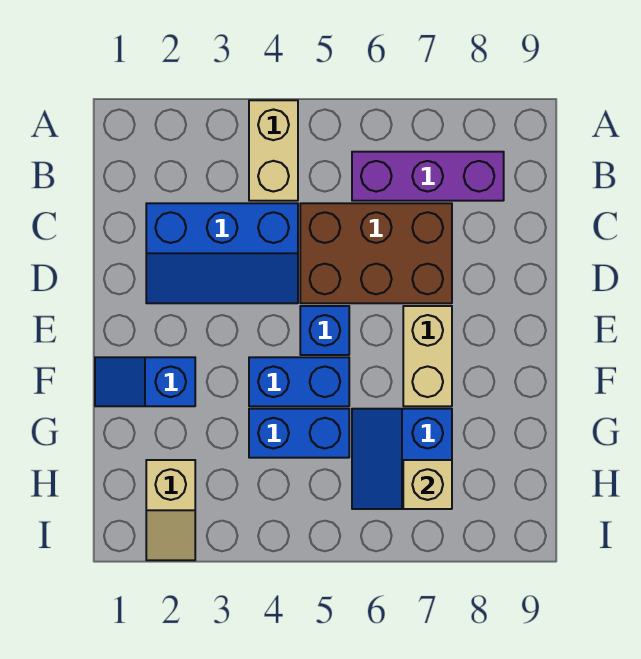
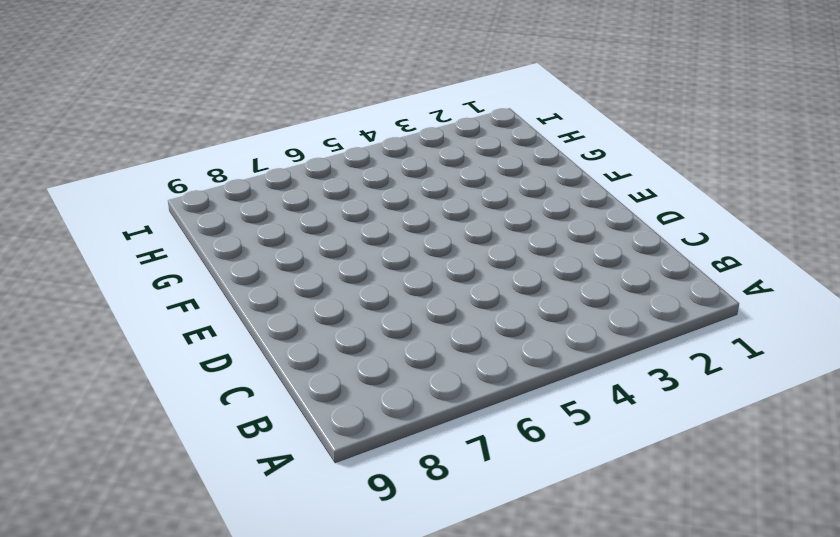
none -> tan brick A4:B4 level 1
none -> purple brick B6:B8 level 1
none -> blue slope C2:D4 level 1 top C

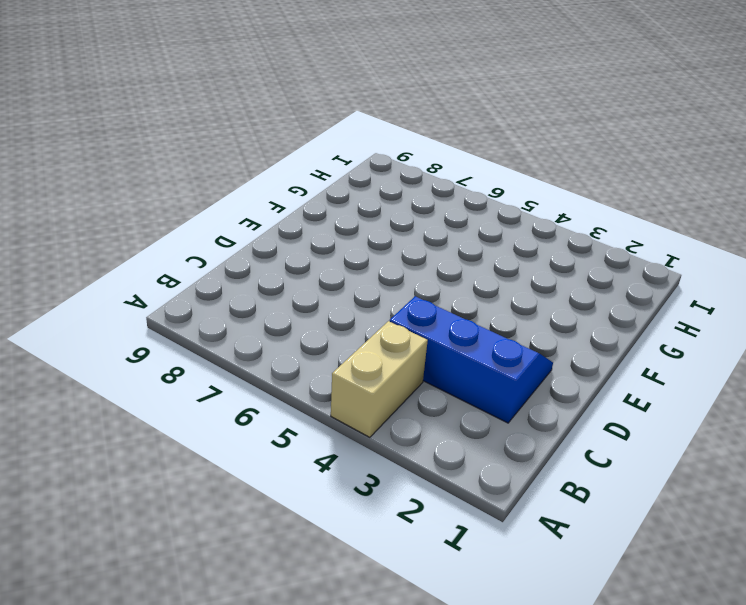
none -> purple brick B6:B8 level 1
none -> brown brick C5:D7 level 1
none -> blue brick E5 level 1

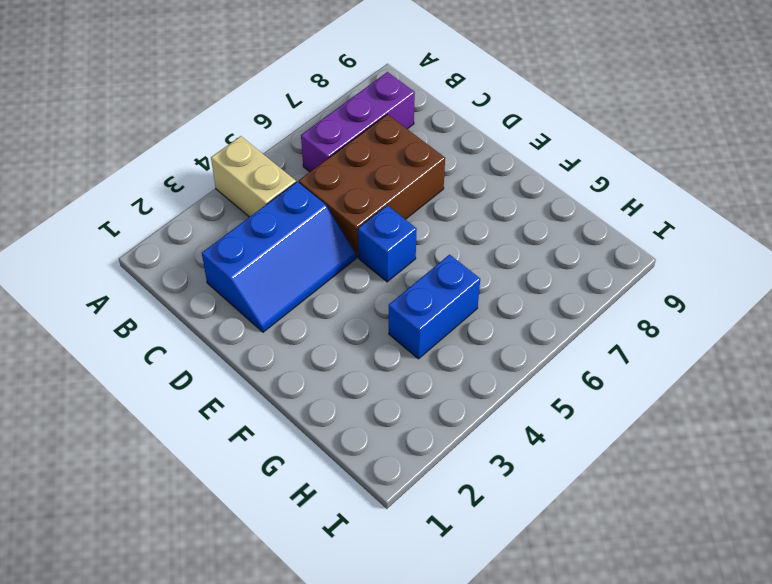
none -> tan brick E7:F7 level 1
none -> blue slope F1:F2 level 1 top 2
none -> blue brick F4:F5 level 1

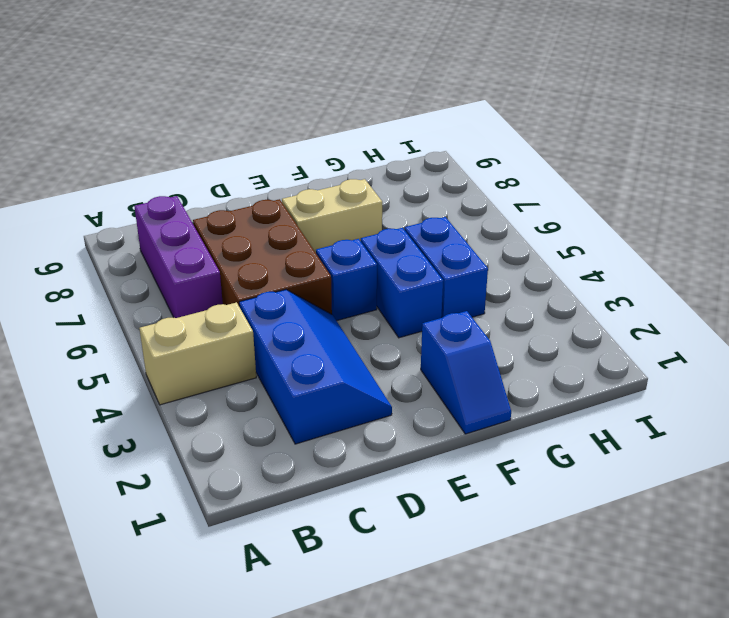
none -> blue slope G6:H7 level 1 top 7
none -> tan slope H2:I2 level 1 top H
none -> tan brick H7 level 2

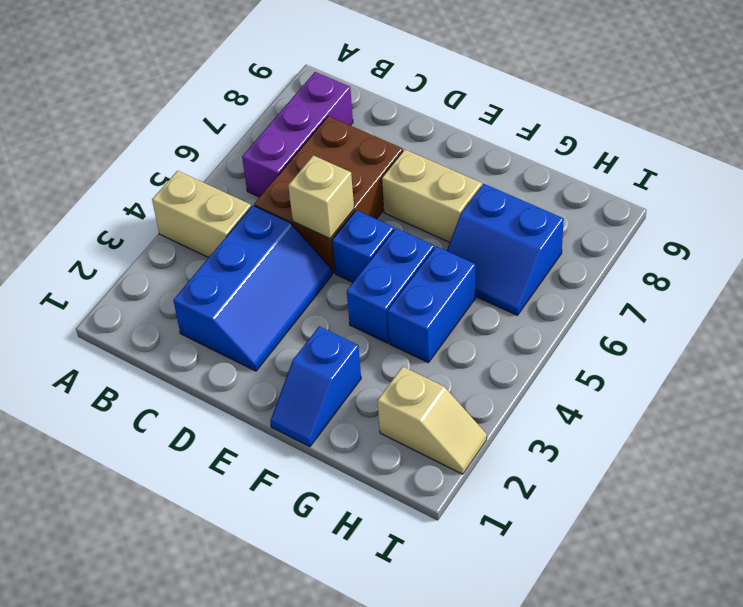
tan brick D5 level 2 -> tan brick H7 level 2

